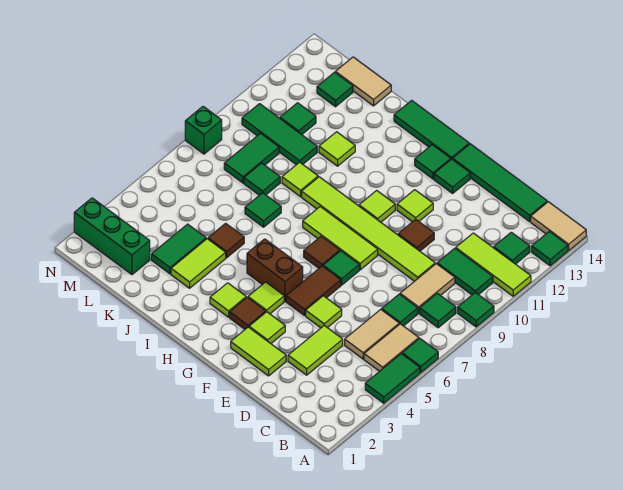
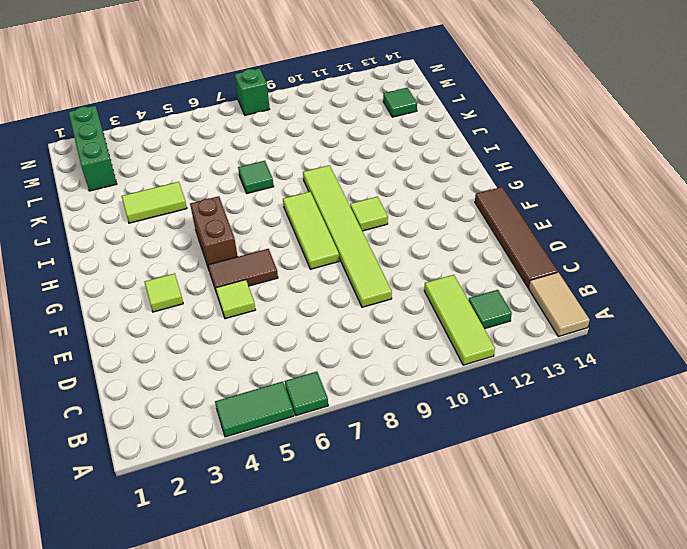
brown tile C14:F14 level 1 -> green tile C14:F14 level 1
none -> green tile A9 level 1
none -> green tile A13 level 1
none -> tan tile B5:B6 level 1
none -> green tile B8 level 1

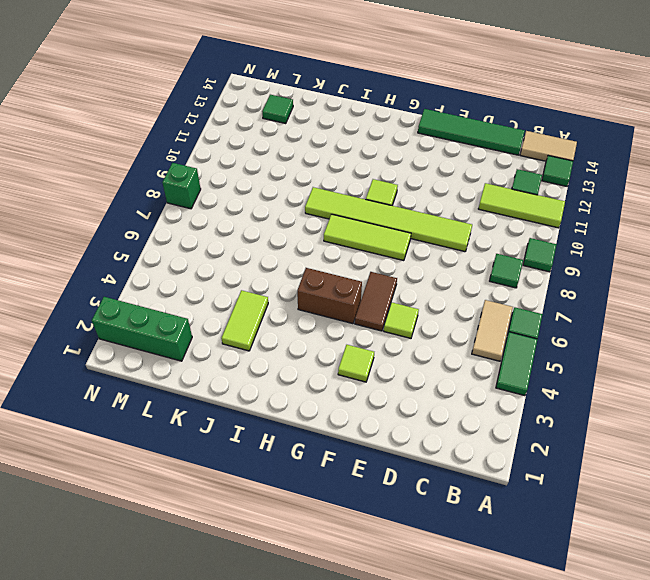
none -> green tile B10:C10 level 1
none -> tan tile C5:C6 level 1
none -> green tile C7 level 1
none -> tan tile C8:C9 level 1

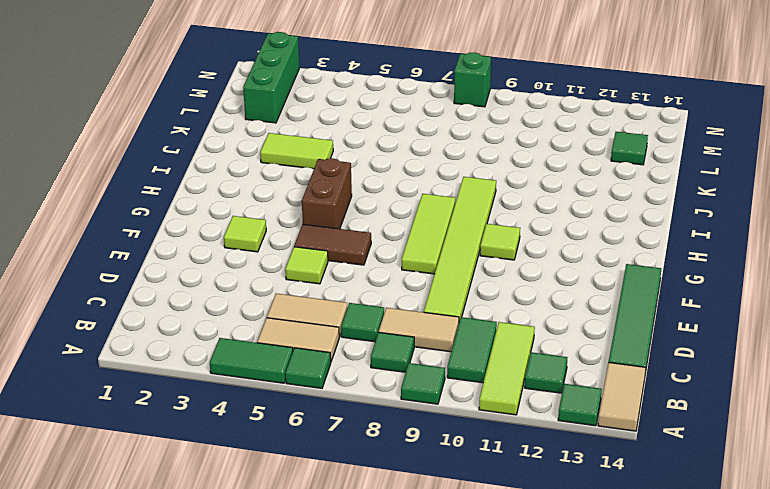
none -> lime tile D3:D4 level 1
none -> lime tile E2:F2 level 1
none -> brown tile E10 level 1
none -> green tile F7 level 1

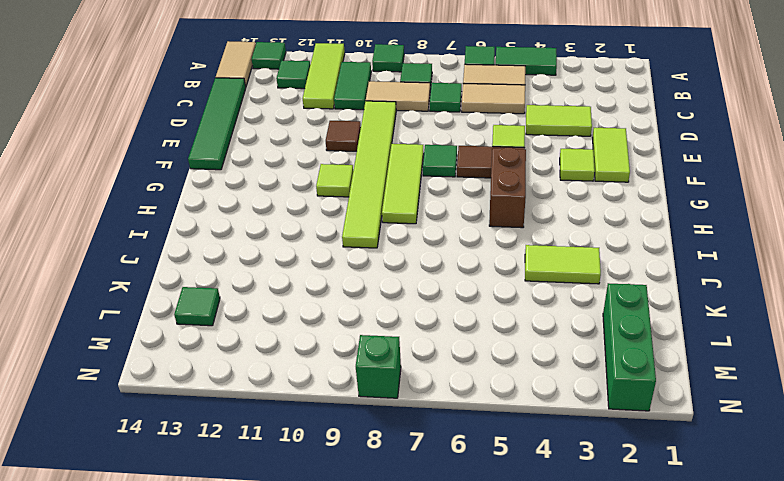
none -> lime tile F11 level 1
none -> green tile F13 level 1
none -> brown tile G3 level 1
none -> lime tile G4 level 1

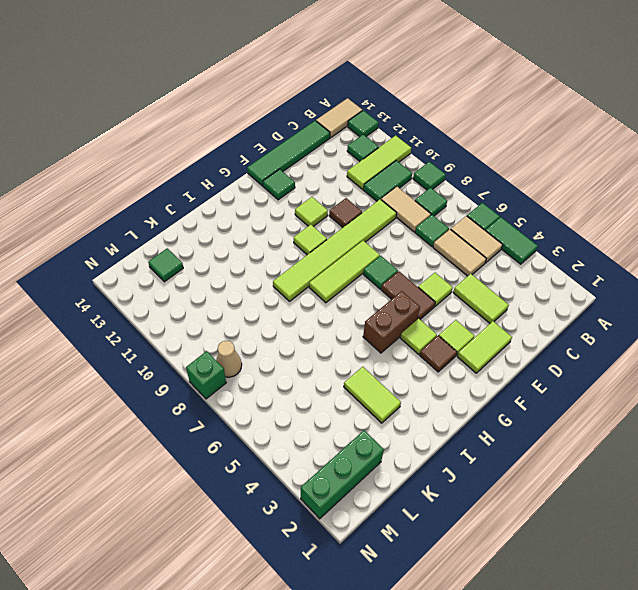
tan cone M8 level 1 -> none
none -> brown tile G7 level 1
none -> green tile G13 level 1
none -> green tile G14:I14 level 1
none -> lime tile H3 level 1

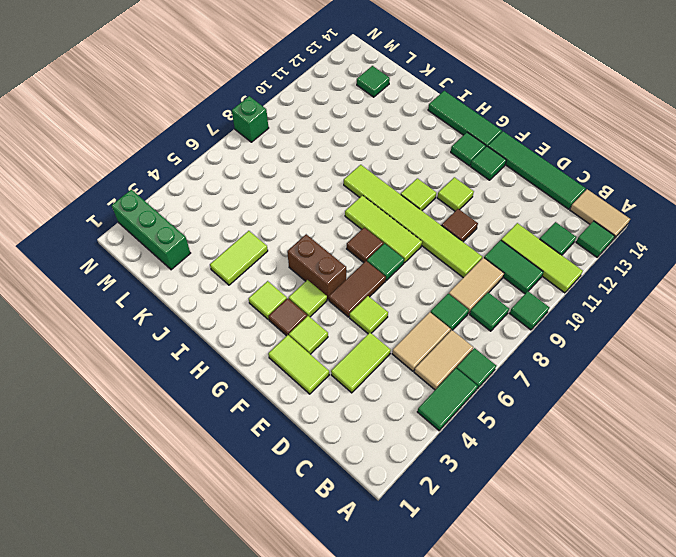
none -> brown tile J5 level 1
none -> green tile J7 level 1
none -> lime tile J9 level 1
none -> lime tile J11 level 1

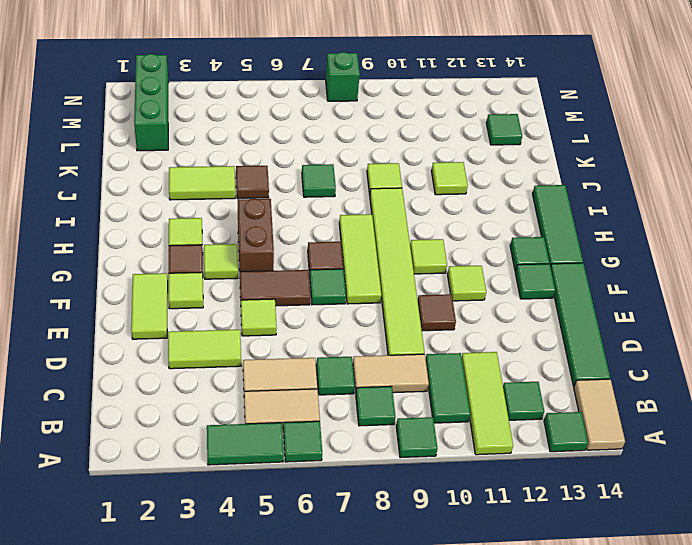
none -> green tile K3:K4 level 1
none -> green tile K8 level 1
none -> green tile K10:M10 level 1
none -> tan tile K14:L14 level 1

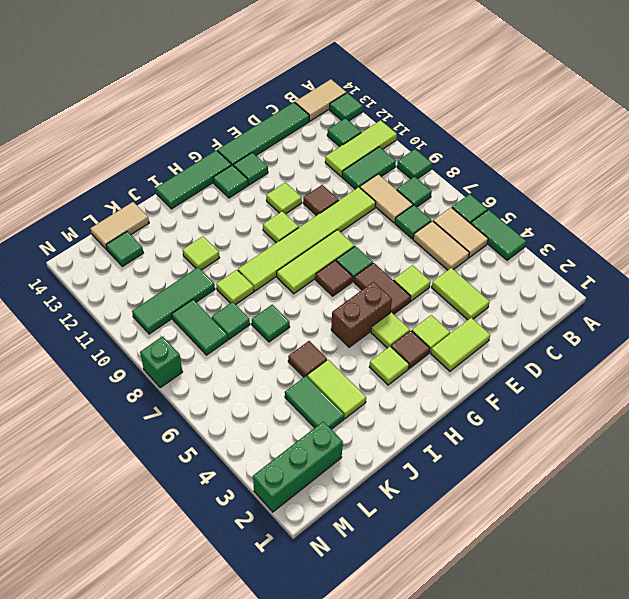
none -> green tile L11 level 1

